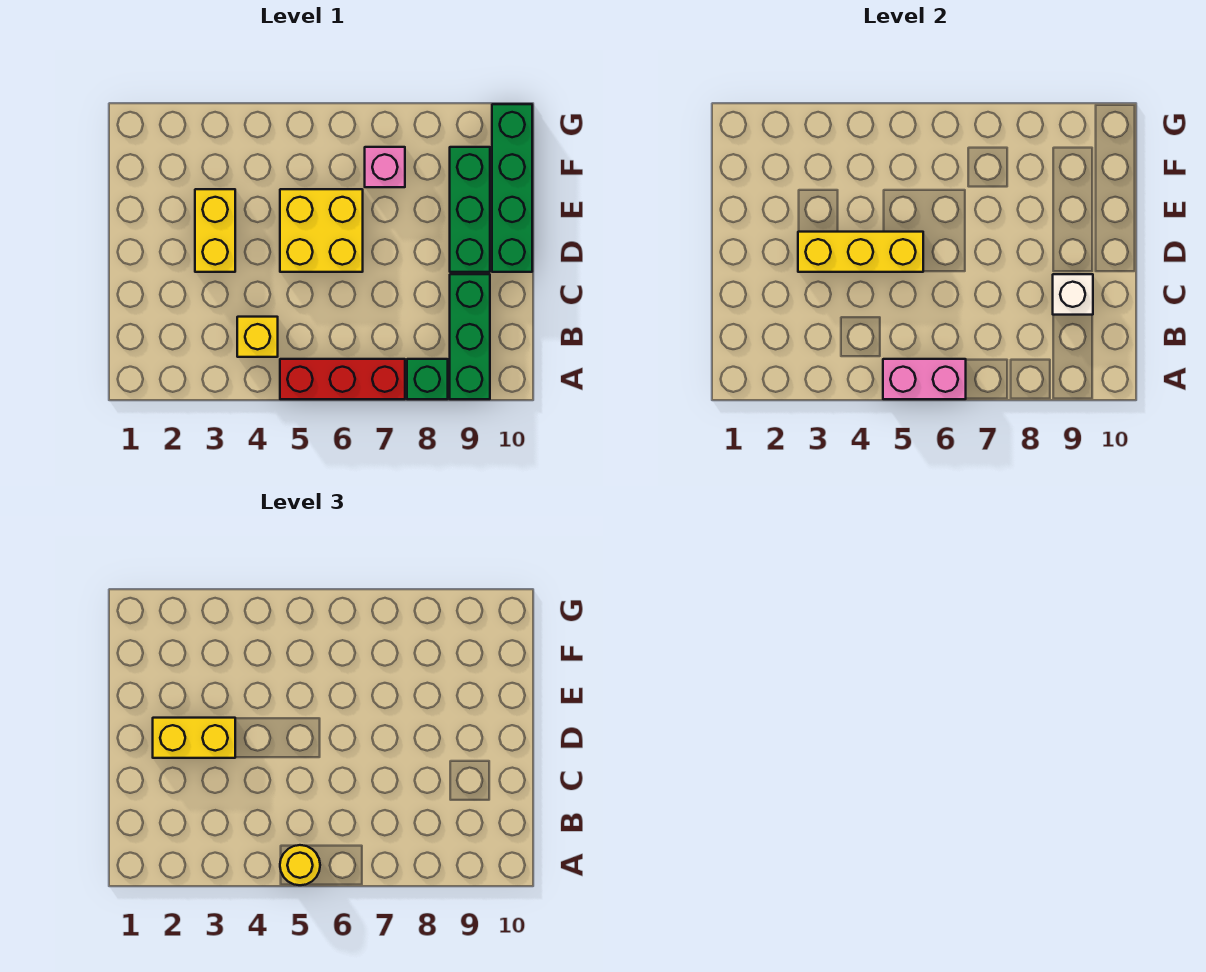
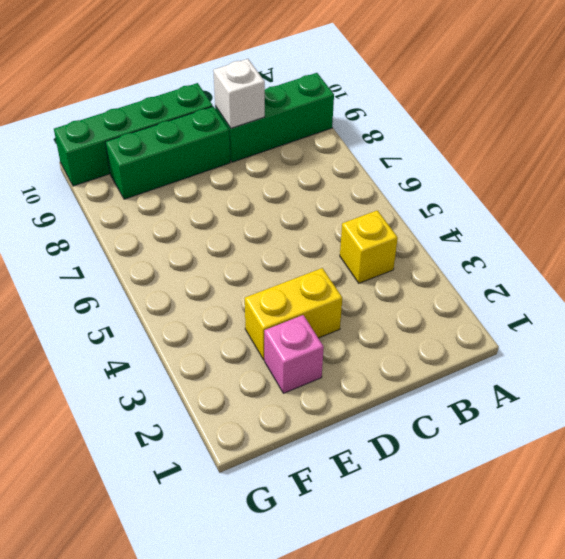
pink brick E2 level 1 -> pink brick F7 level 1
none -> red brick A5:A7 level 1
none -> green brick A8 level 1
none -> yellow brick D5:E6 level 1

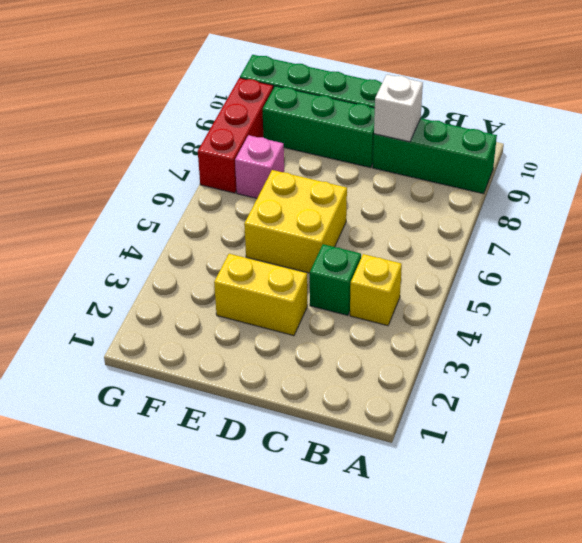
green brick C4 level 1 -> green brick A8 level 1
red brick G7:G9 level 1 -> red brick A5:A7 level 1
none -> pink brick A5:A6 level 2
none -> yellow brick D3:D5 level 2
none -> yellow round brick A5 level 3

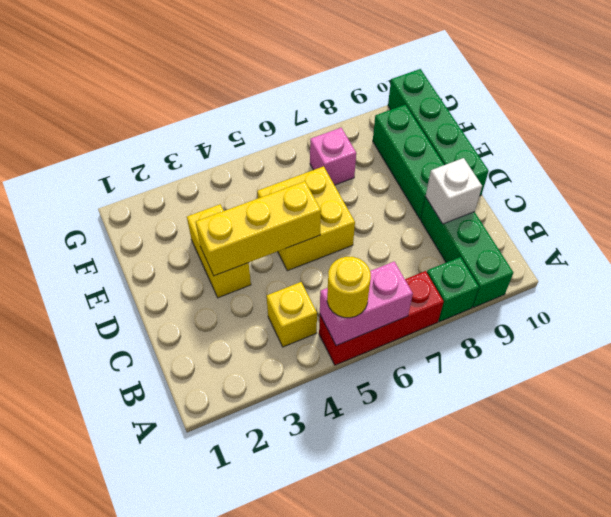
none -> yellow brick D2:D3 level 3

